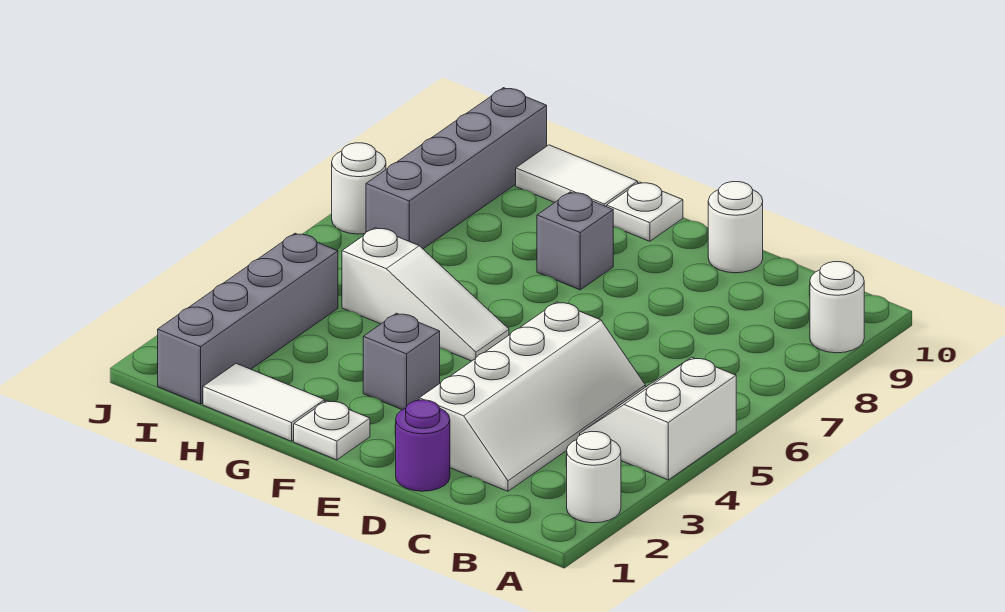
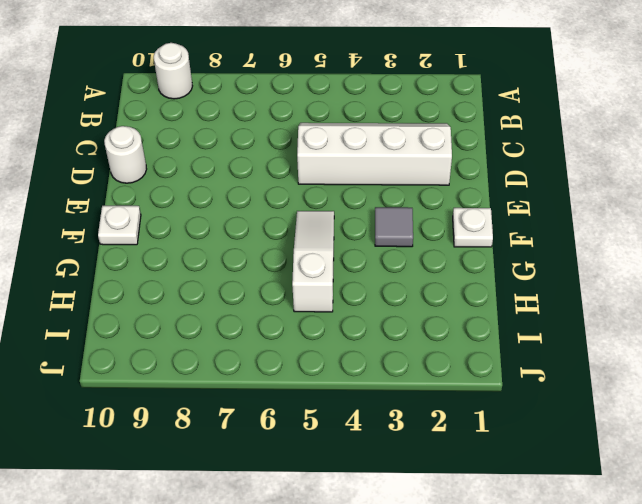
grey tile F3 level 1 -> grey brick F3 level 1
none -> white round brick A2 level 1
none -> white slope A4:B5 level 1 top A
none -> purple round brick D1 level 1

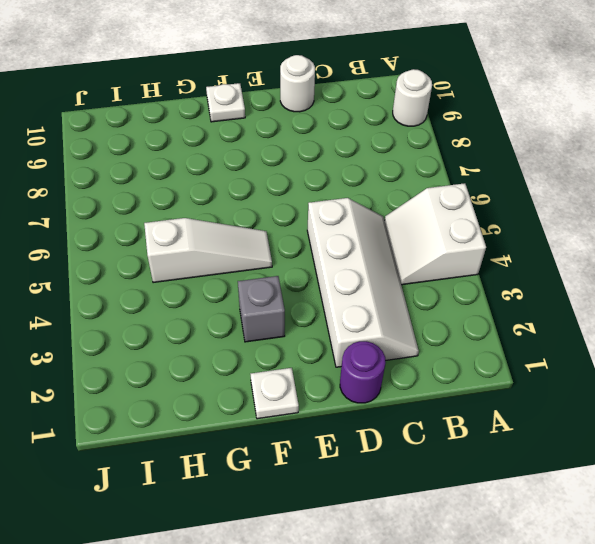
none -> white round brick A2 level 1
none -> grey brick F8 level 1
none -> white tile G1:H1 level 1

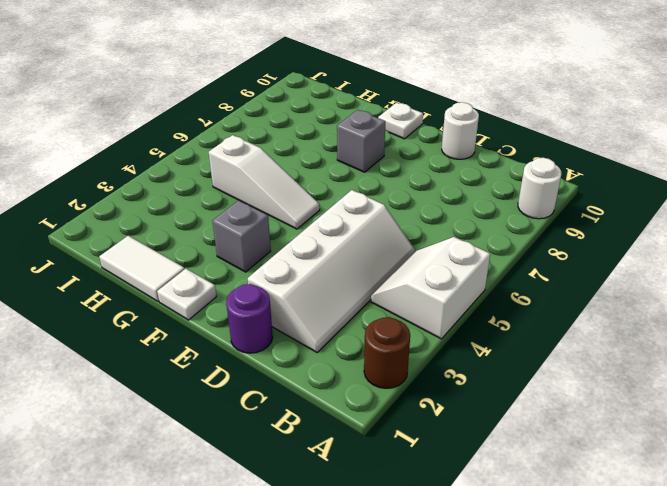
brown round brick A2 level 1 -> white round brick A2 level 1
none -> white tile G10:H10 level 1
none -> grey brick I1:I4 level 1
none -> grey brick I7:I10 level 1

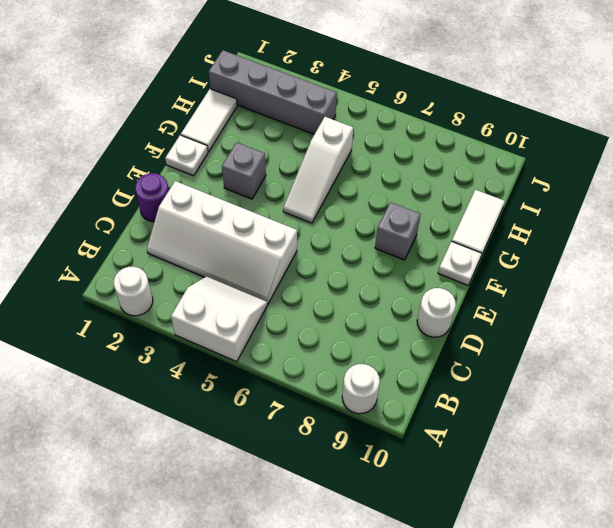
none -> grey brick I7:I10 level 1
none -> white round brick J7 level 1

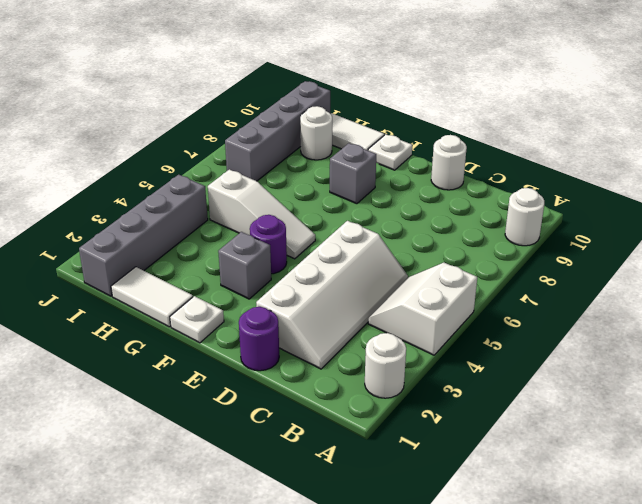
purple round brick F4 level 1 -> none
white round brick H9 level 1 -> white round brick J7 level 1

